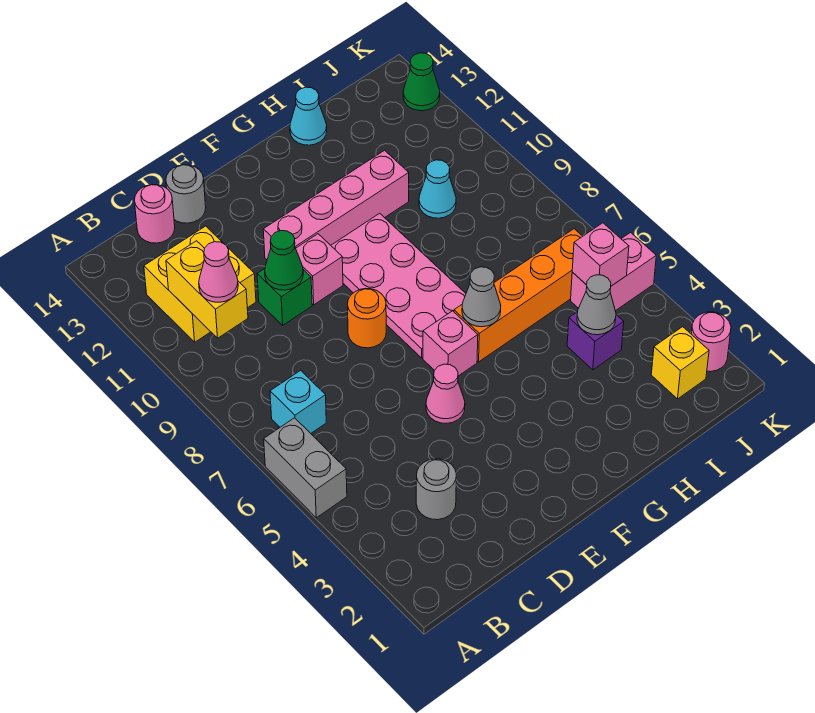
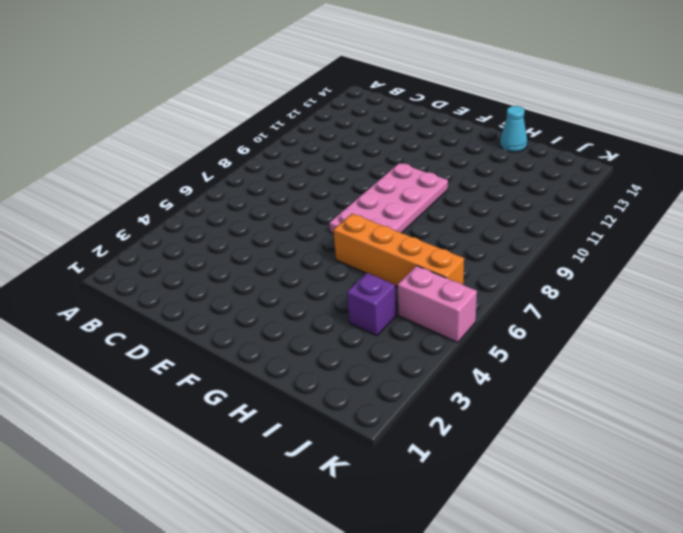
none -> grey brick A5:A6 level 1
none -> cyan brick B7 level 1
none -> yellow brick B11:C12 level 1

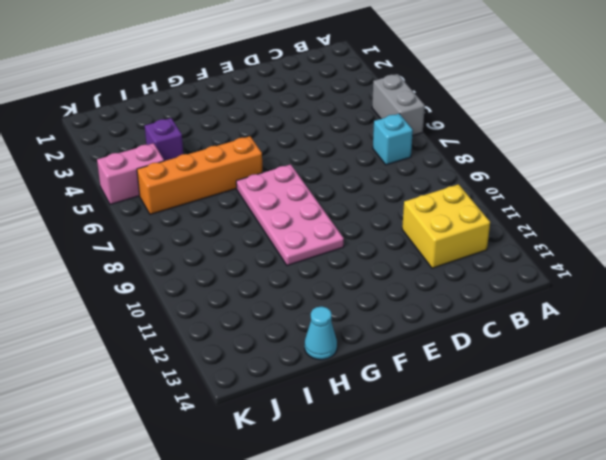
none -> grey round brick C3 level 1
none -> pink round brick C14 level 1
none -> green brick D10 level 1

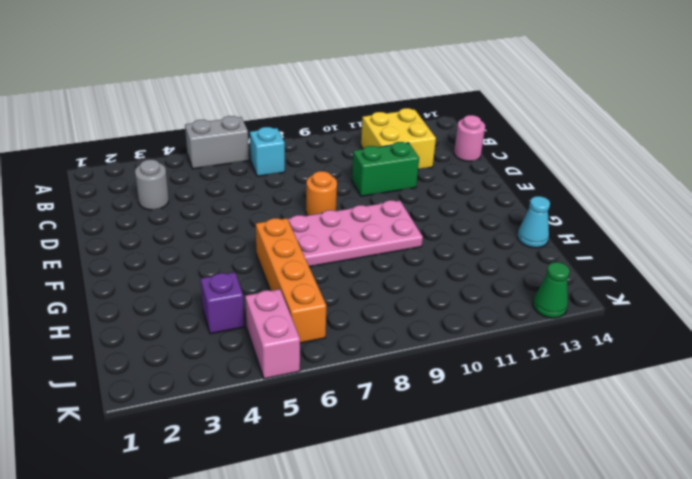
green brick D10:D11 level 1 -> green brick D10 level 1
none -> grey round brick D14 level 1
none -> pink cone E5 level 1
none -> pink brick E10 level 1

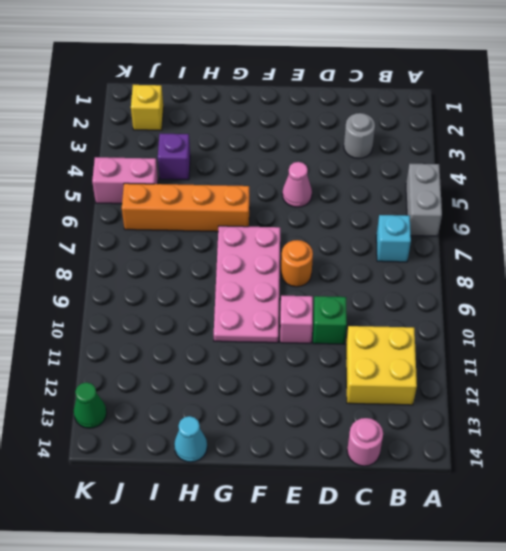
none -> grey round brick D14 level 1
none -> pink brick E11:H11 level 1
none -> pink brick F6 level 1

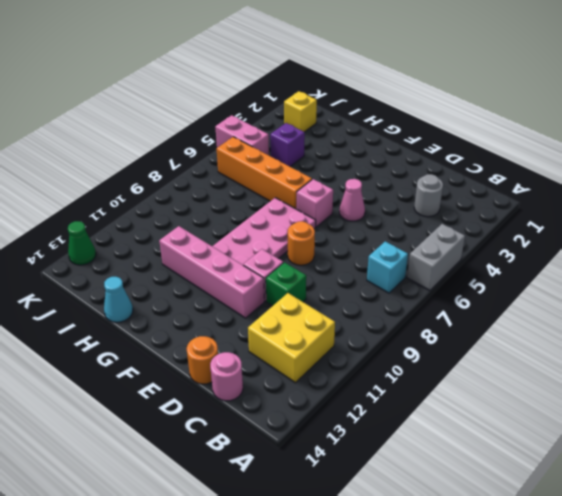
orange round brick D14 level 1 -> grey round brick D14 level 1
none -> cyan cone I10 level 1
none -> pink round brick K2 level 1
none -> yellow brick B10:B11 level 2

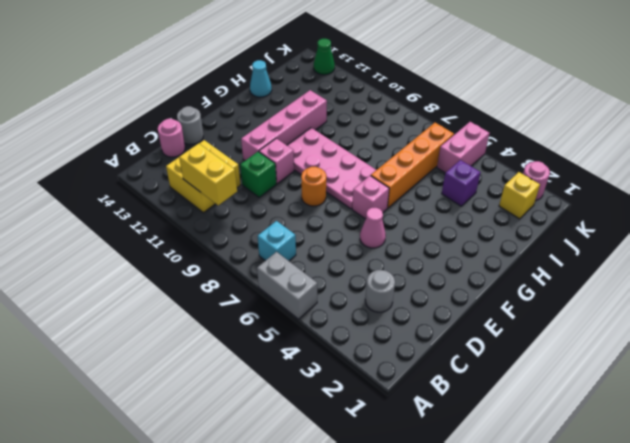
none -> cyan cone I10 level 1
none -> green cone D10 level 2
none -> grey cone G6 level 2

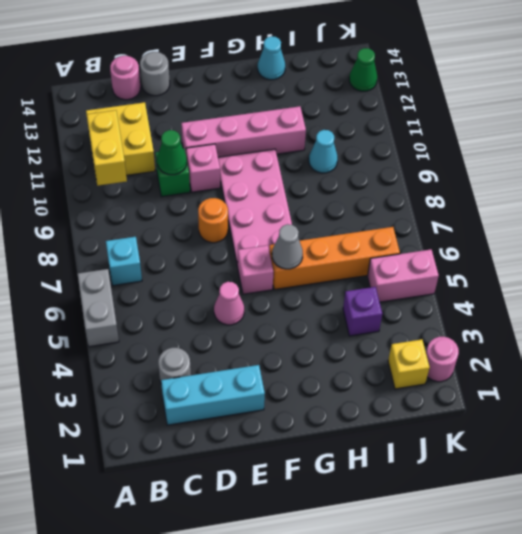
cyan brick C2:E2 level 1 -> none
none -> grey cone I4 level 2
none -> pink brick J5 level 2
none -> pink cone B10 level 3

